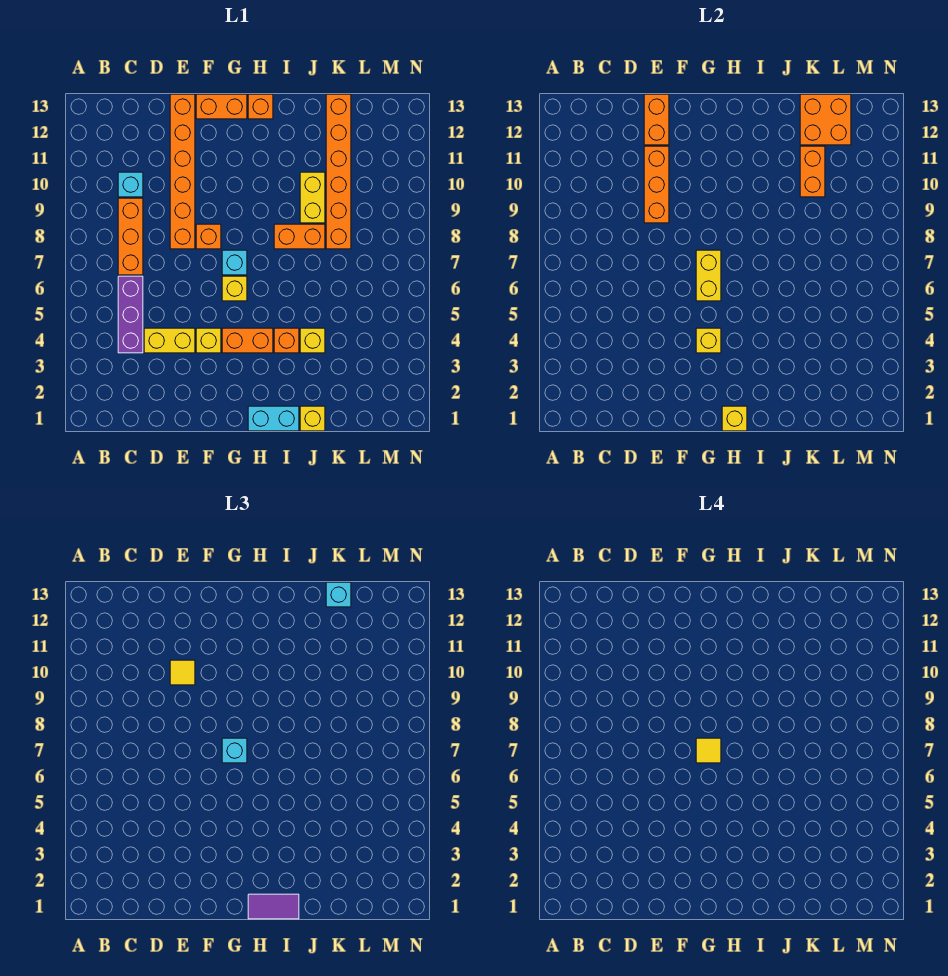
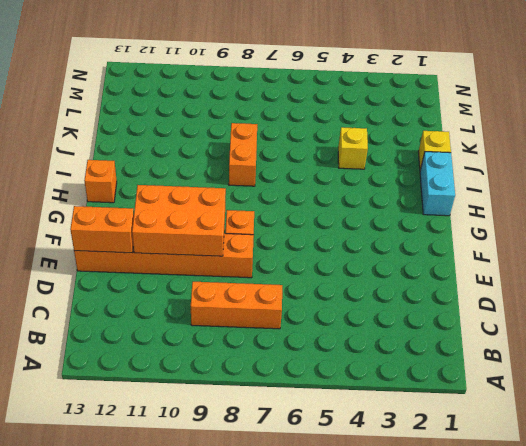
orange brick E9:F11 level 2 -> orange brick E9:E11 level 2
none -> purple brick C4:C6 level 1
none -> cyan brick C10 level 1
none -> yellow brick D4:E4 level 1
none -> yellow brick F4 level 1

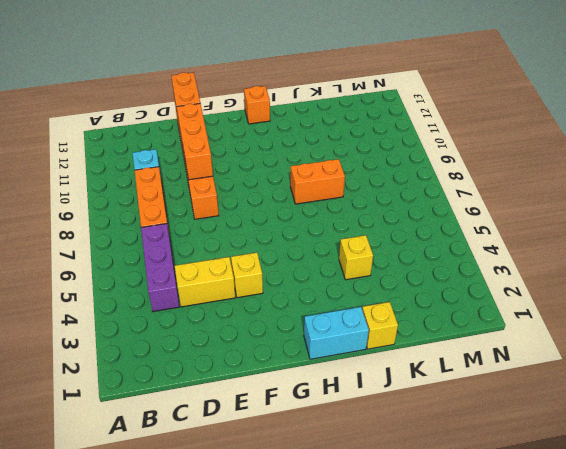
none -> orange brick F8 level 1
none -> orange brick F13:G13 level 1
none -> orange brick G4:H4 level 1
none -> yellow brick G6 level 1

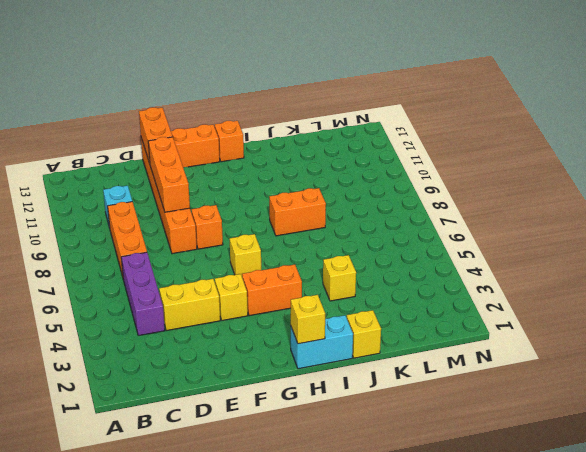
none -> cyan brick G7 level 1
none -> orange brick I4 level 1
none -> yellow brick J9:J10 level 1
none -> orange brick K8:K13 level 1

